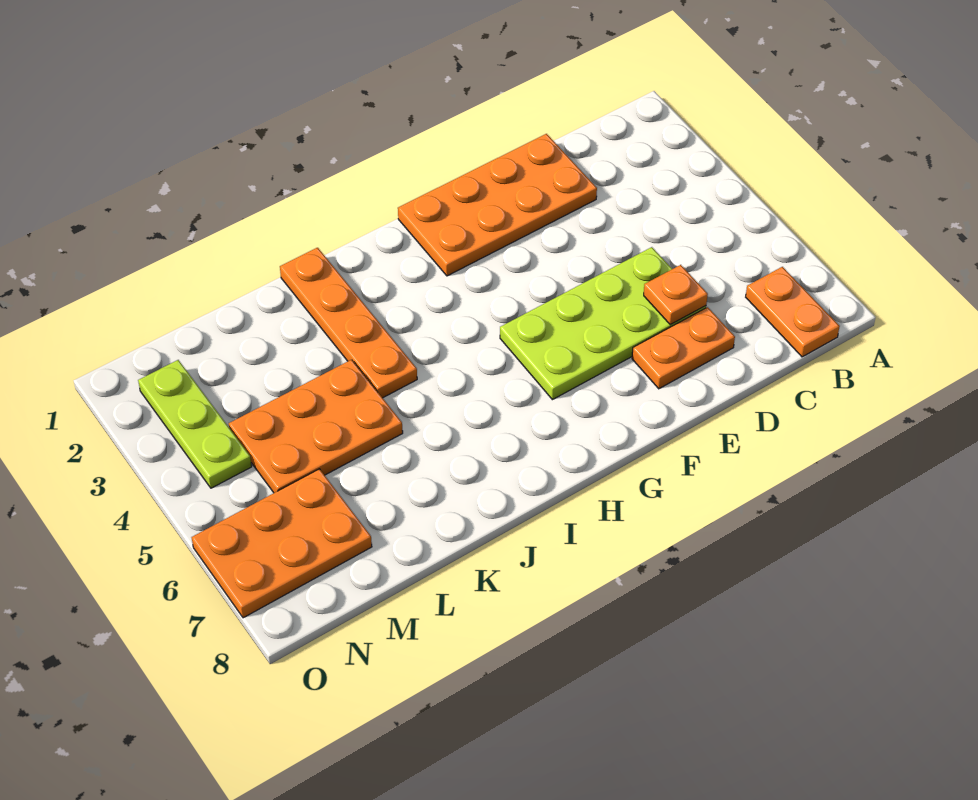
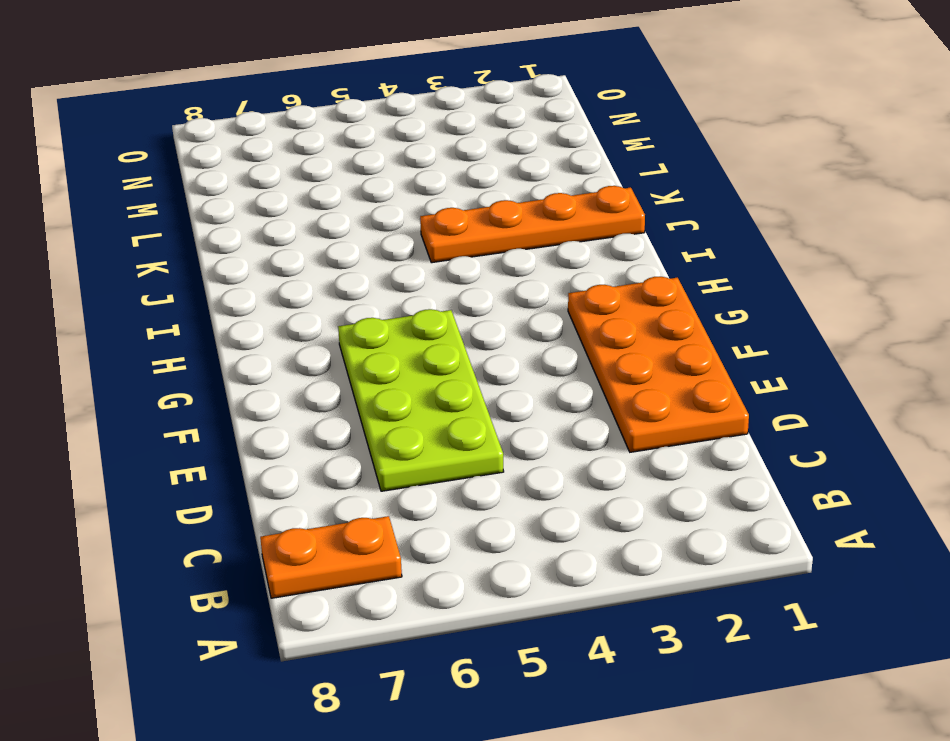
none -> orange plate D7:E7 level 1
none -> orange plate K4:M5 level 1

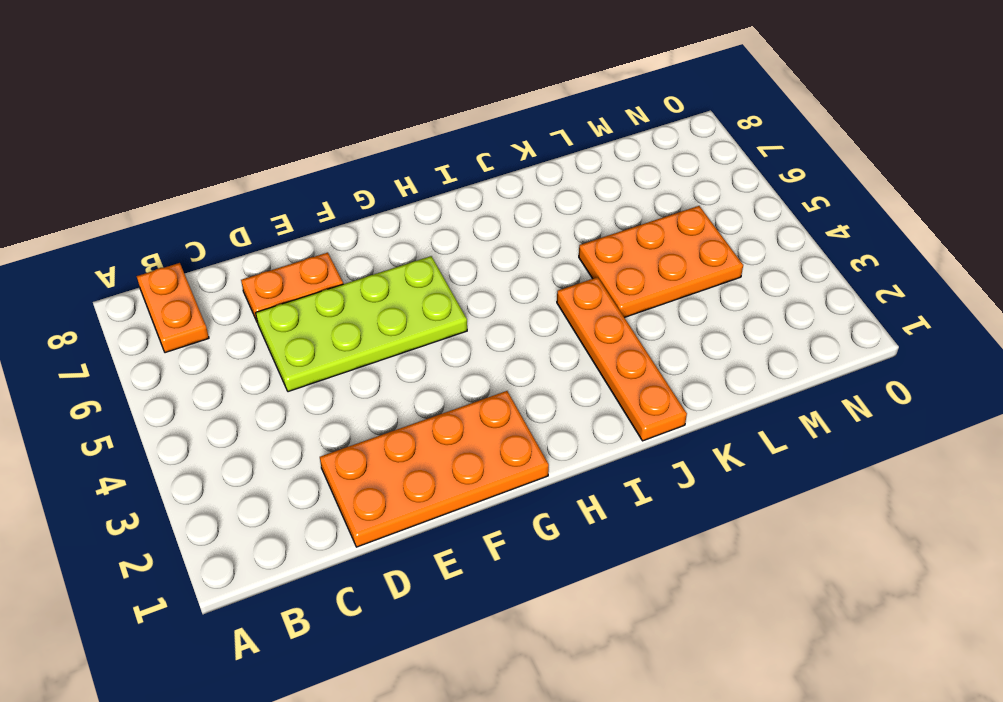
none -> orange plate M6:O7 level 1
none -> lime plate N2:N4 level 1

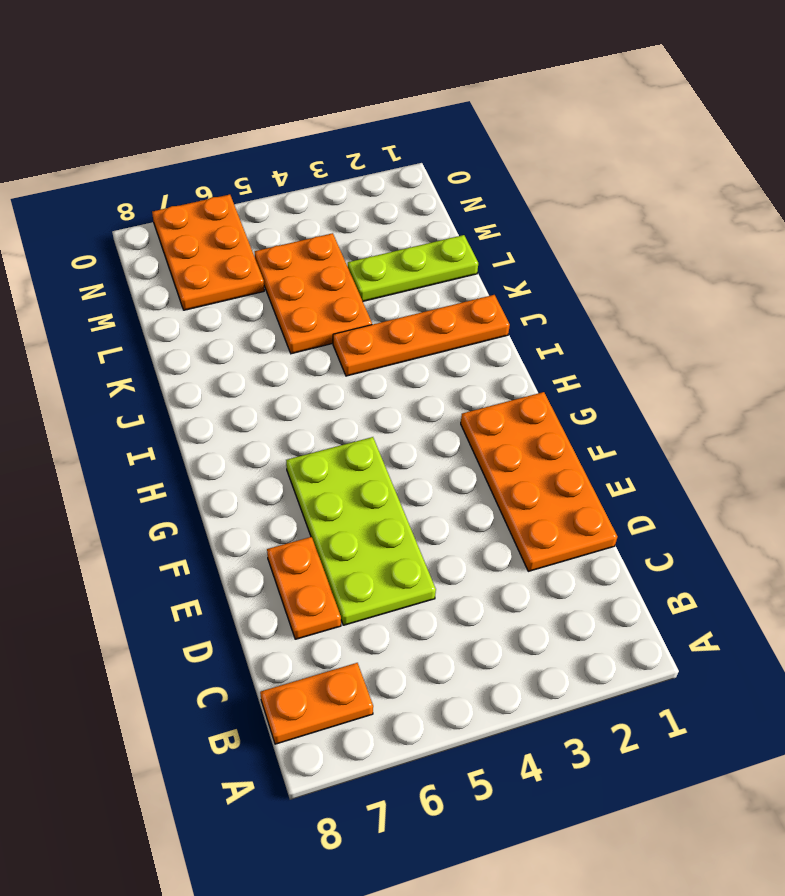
lime plate L1:L3 level 1 -> lime plate N2:N4 level 1
none -> orange plate D6 level 2

